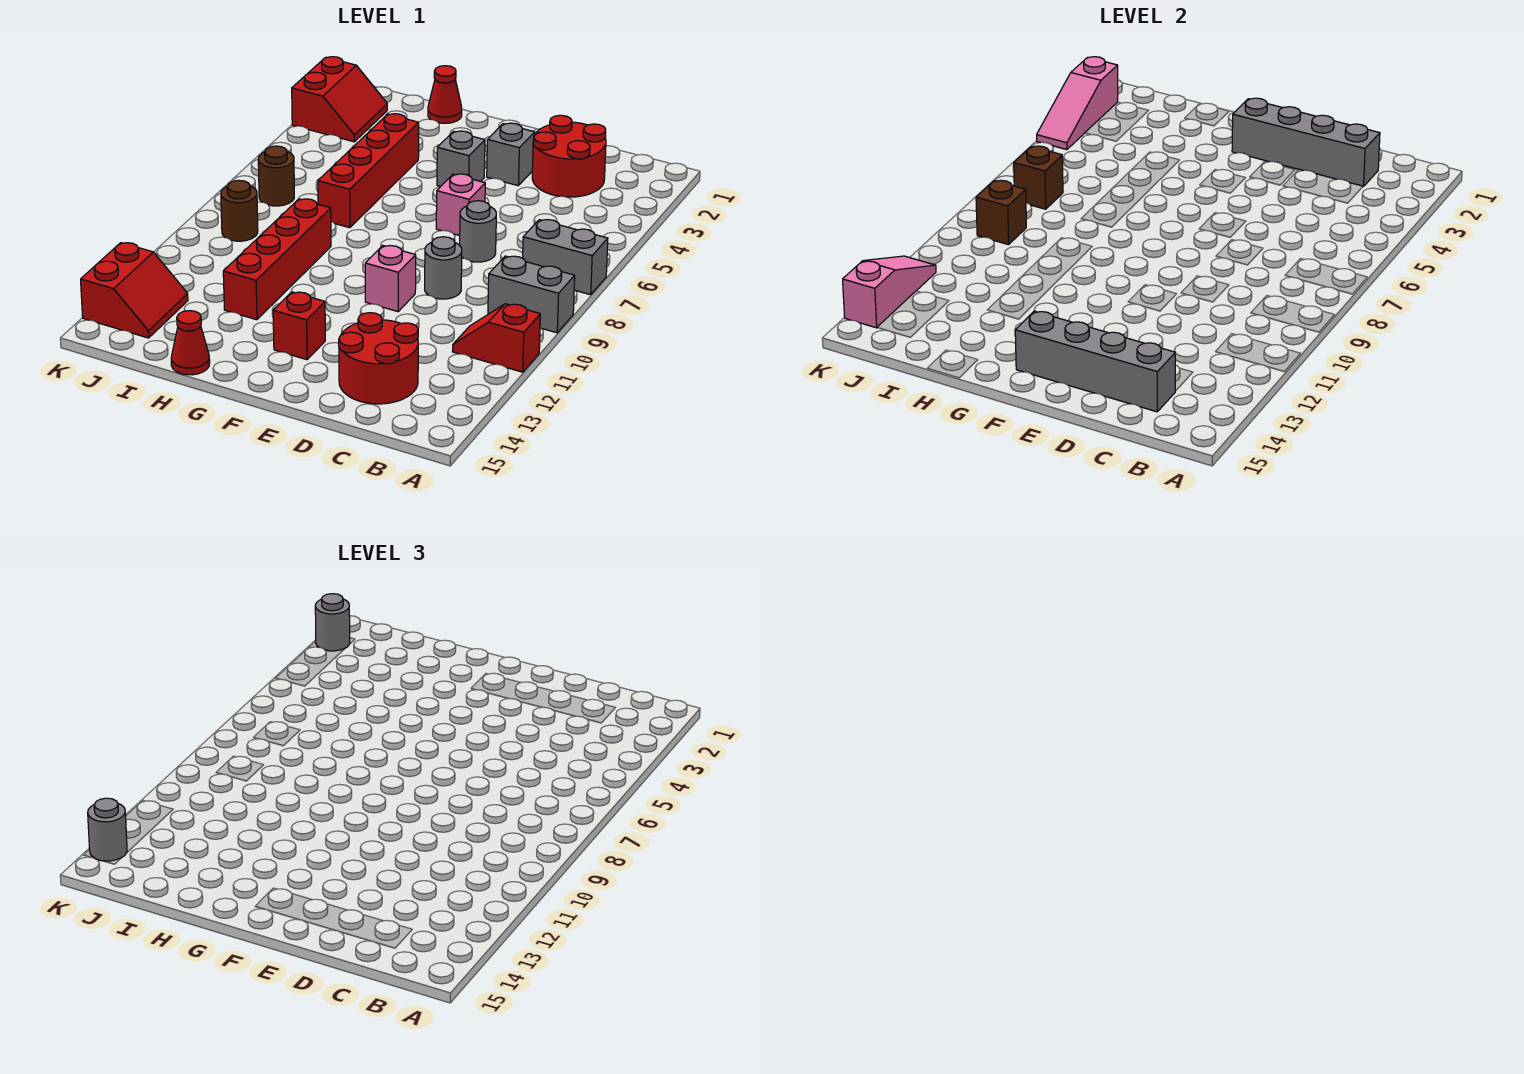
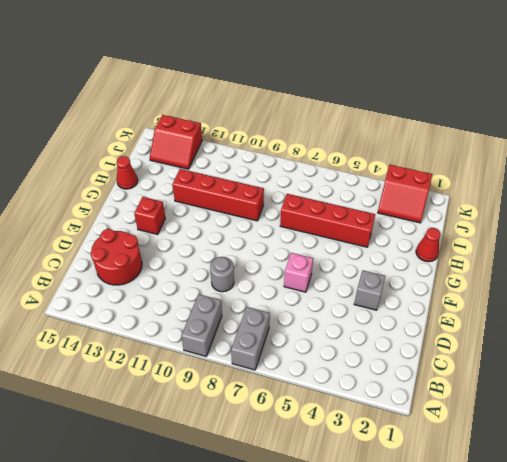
none -> red slope A11:B11 level 1 top A
none -> red round brick C2:D3 level 1
none -> grey round brick D7 level 1

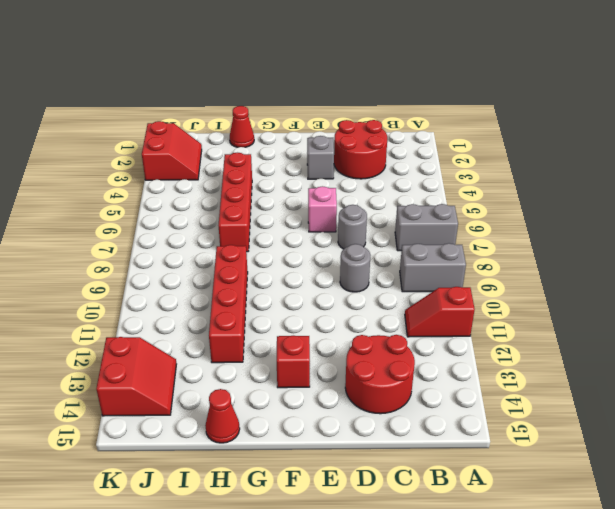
none -> pink brick E10 level 1
none -> grey brick F4 level 1
none -> brown round brick J7 level 1

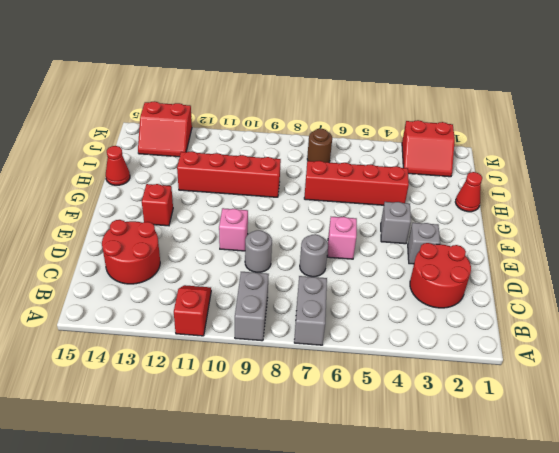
none -> brown round brick J9 level 1
none -> grey brick C2:F2 level 2
none -> grey brick C14:F14 level 2

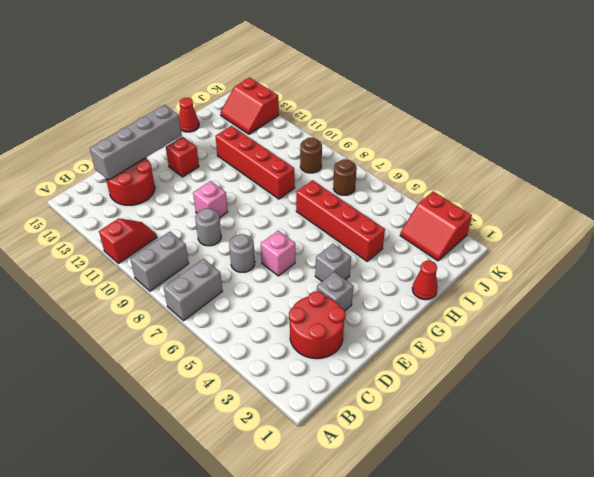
none -> grey brick C2:F2 level 2
none -> brown brick J7 level 2
none -> brown brick J9 level 2

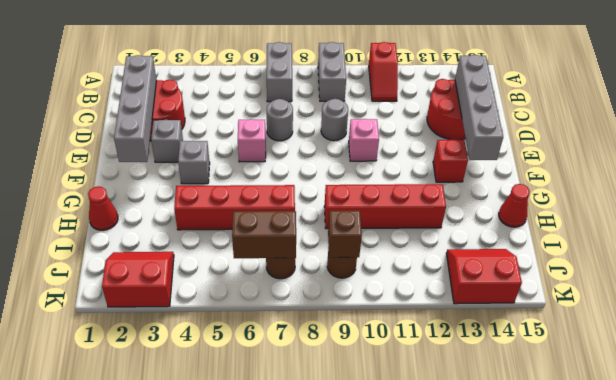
brown brick J6:J7 level 2 -> brown brick J7 level 2
none -> pink slope K2:K4 level 2 top 2
none -> pink slope K12:K14 level 2 top 14
none -> grey round brick K2 level 3

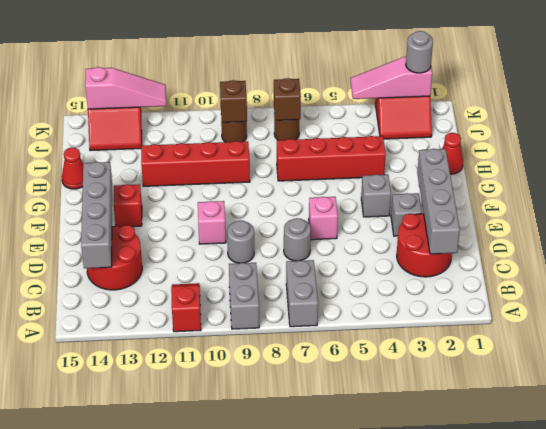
none -> grey round brick K14 level 3

